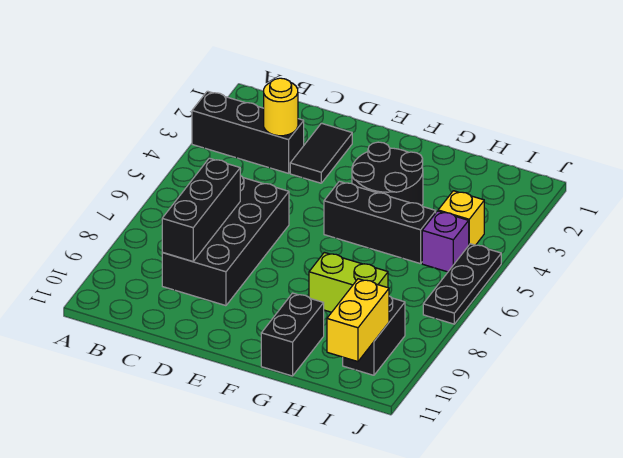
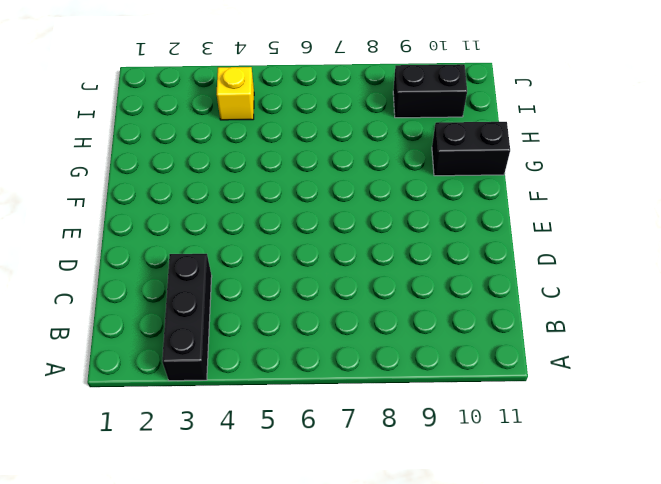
none -> black brick C6:D9 level 1
none -> black tile D2:D3 level 1
none -> black round brick F3:G4 level 1

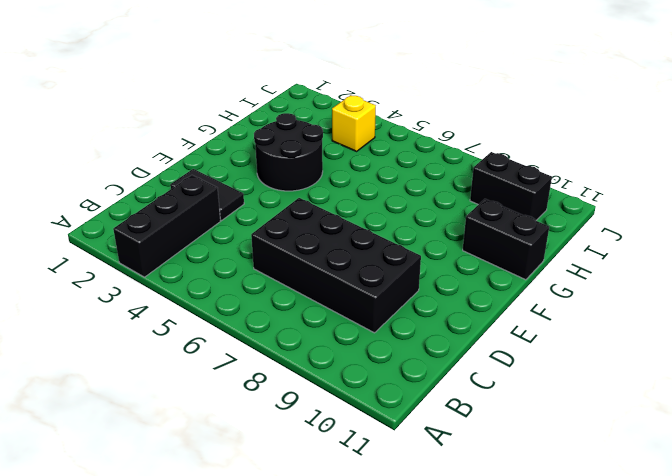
none -> black brick F5:H5 level 1
none -> lime brick G8:H8 level 1
none -> purple brick I5 level 1

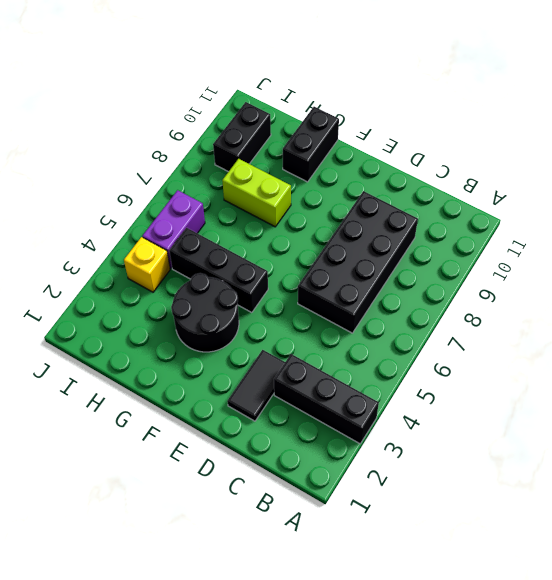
purple brick I5:I6 level 1 -> purple brick I5 level 1
none -> black plate J5:J7 level 1
none -> yellow round brick C3 level 2
none -> black brick C7:C9 level 2

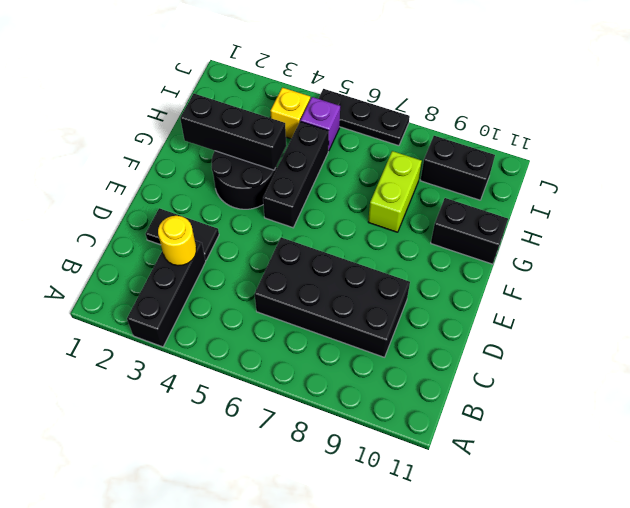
black brick G2:G4 level 2 -> black brick C7:C9 level 2
none -> yellow brick I10:I11 level 2

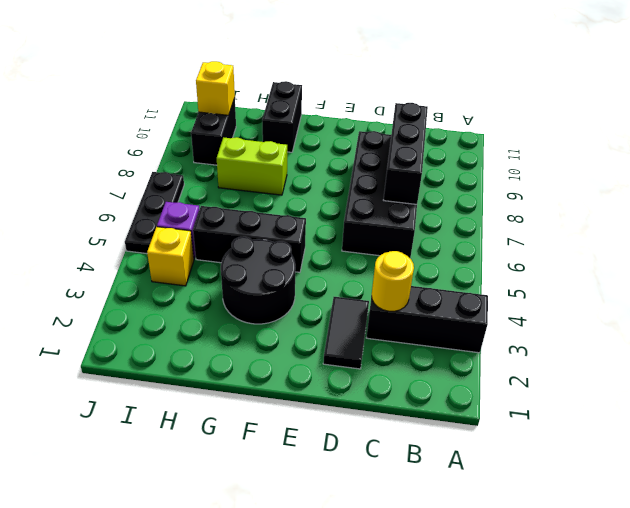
yellow brick I10 level 2 -> yellow brick I10:I11 level 2

